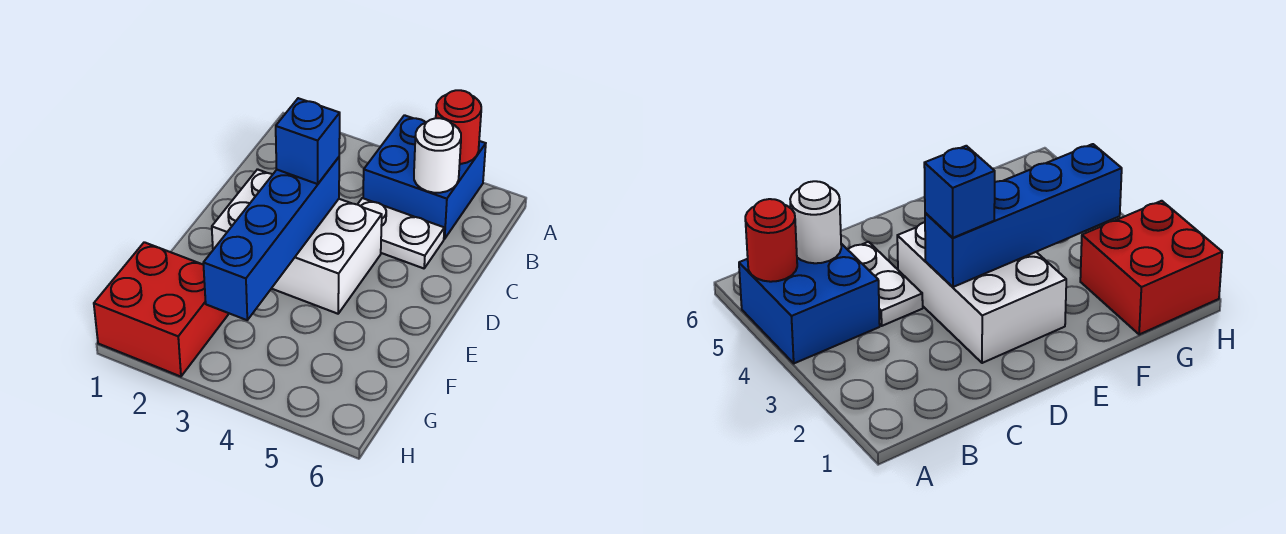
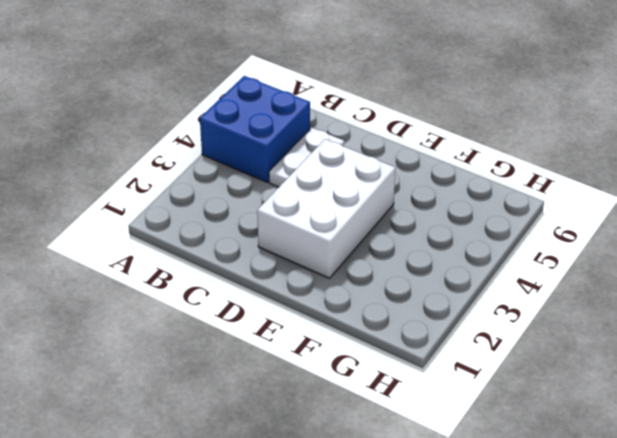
none -> red brick G1:H2 level 1
none -> red round brick A5 level 2

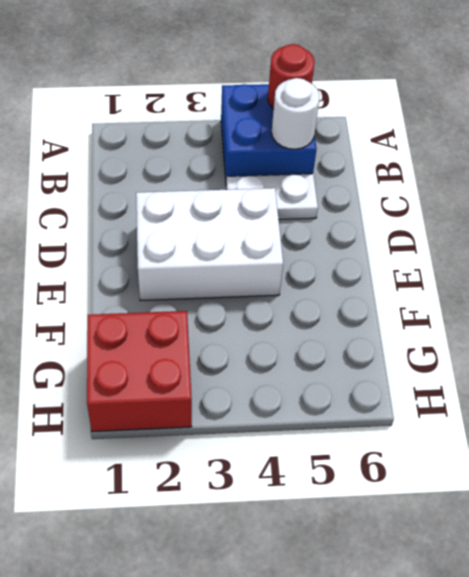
none -> blue brick D3:G3 level 2
none -> blue brick D3 level 3

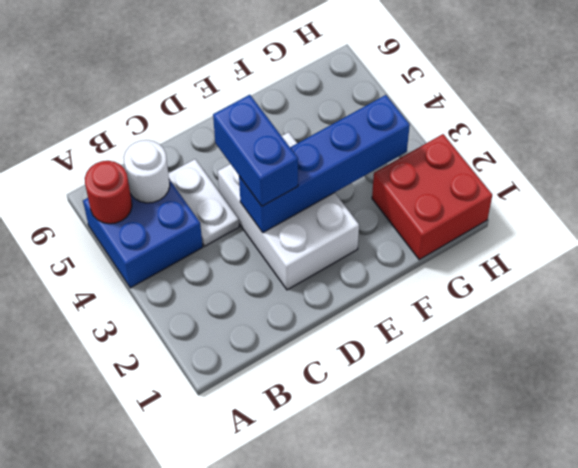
blue brick D3:D4 level 3 -> blue brick D3 level 3

